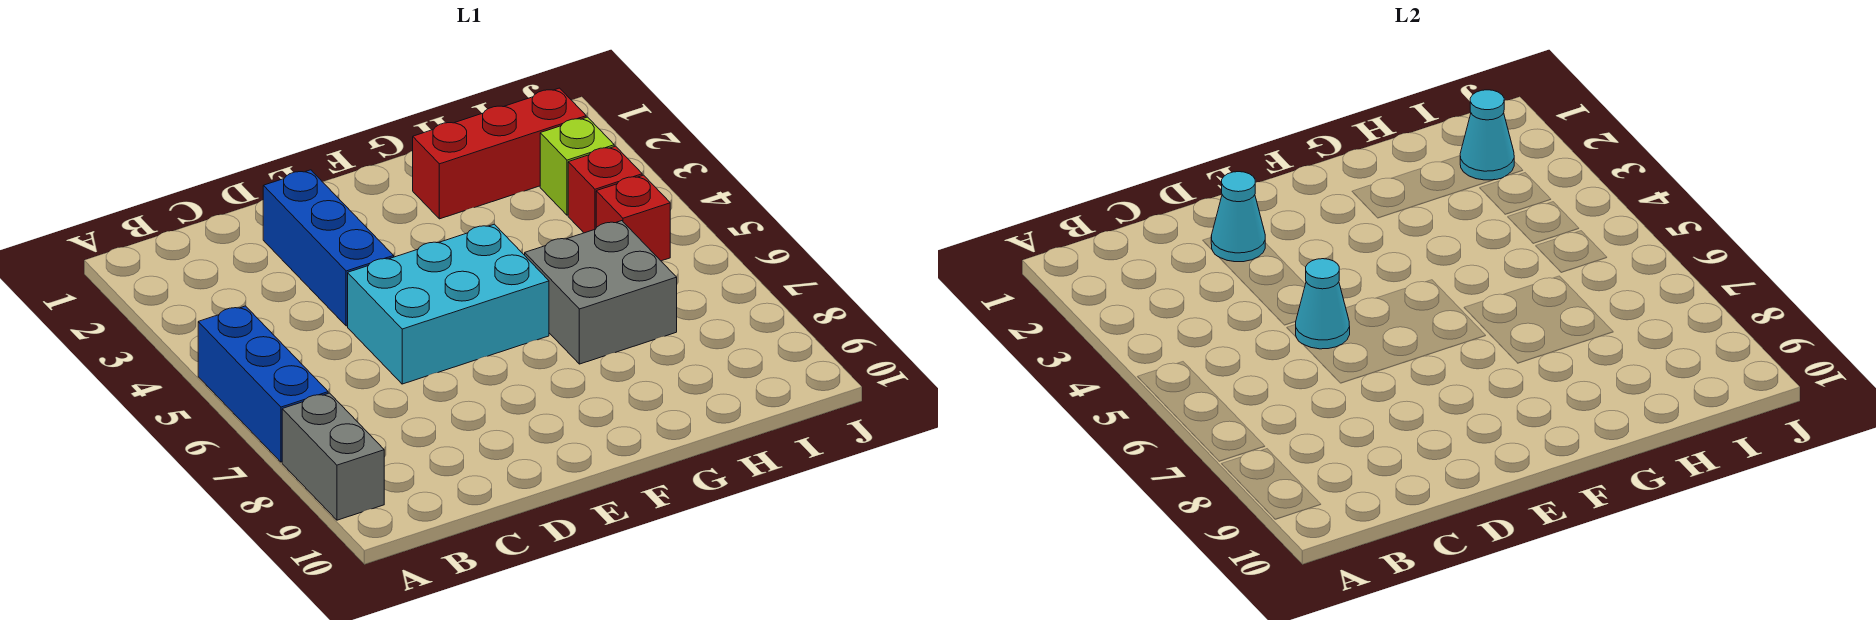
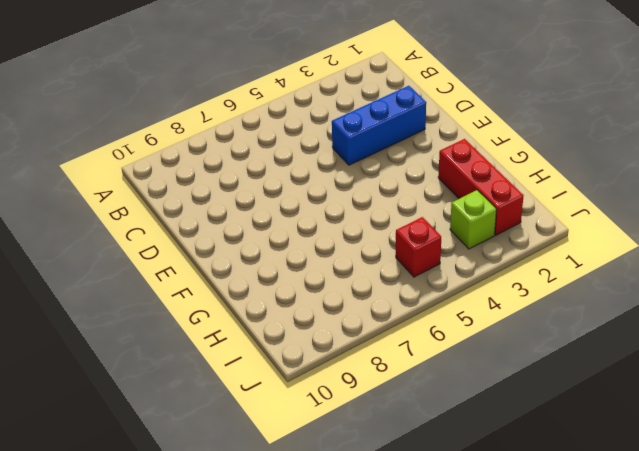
none -> blue brick A5:A7 level 1
none -> grey brick A8:A9 level 1
none -> cyan brick D5:F6 level 1

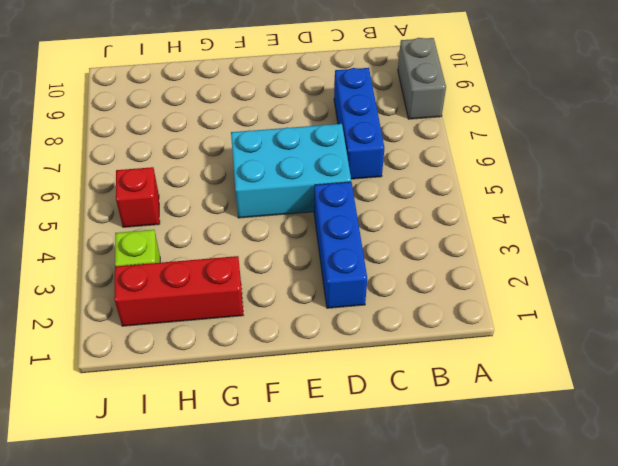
blue brick C6:C8 level 1 -> blue brick A5:A7 level 1
none -> grey brick G6:H7 level 1
none -> red brick I4 level 1
none -> cyan cone D2 level 2

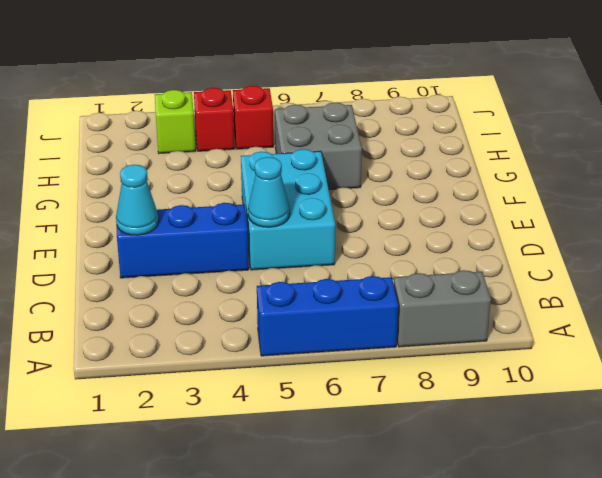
none -> red brick G2:I2 level 1
none -> cyan cone I2 level 2

